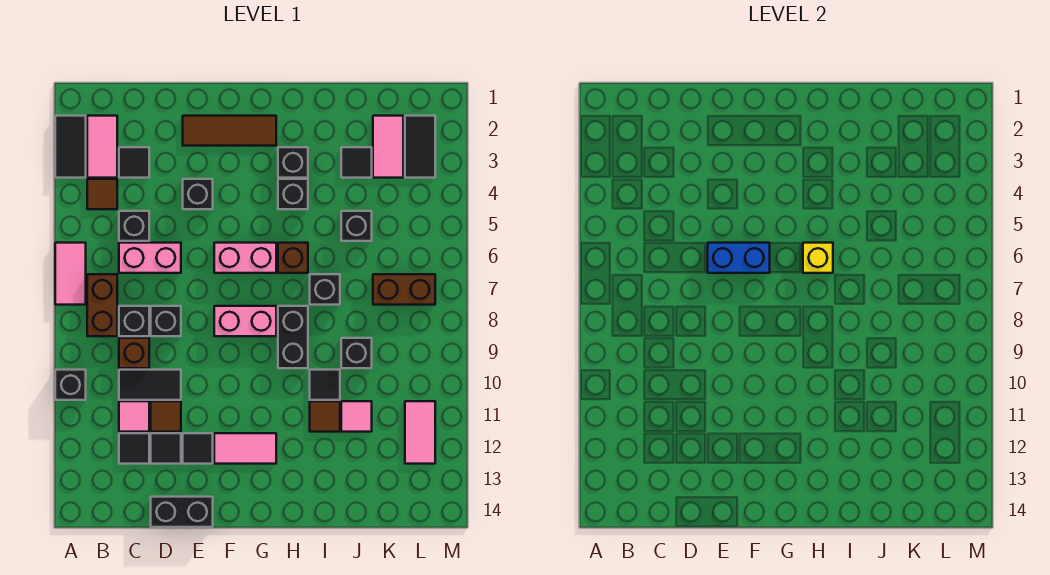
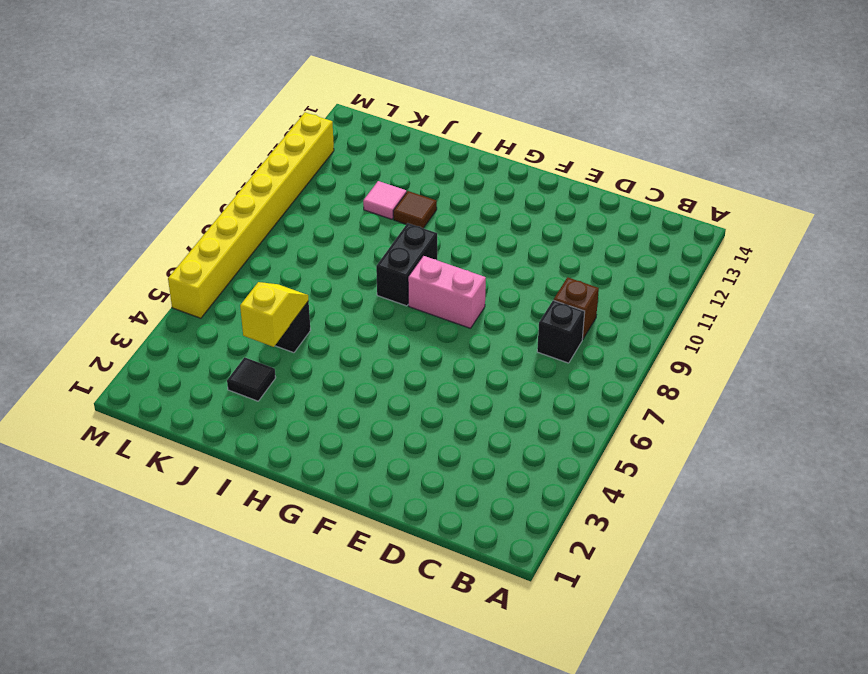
yellow slope J4:J5 level 2 top 4 -> none
yellow brick M5:M12 level 1 -> none
none -> black tile A2:A3 level 1
none -> pink tile A6:A7 level 1
none -> black brick A10 level 1
none -> pink tile B2:B3 level 1

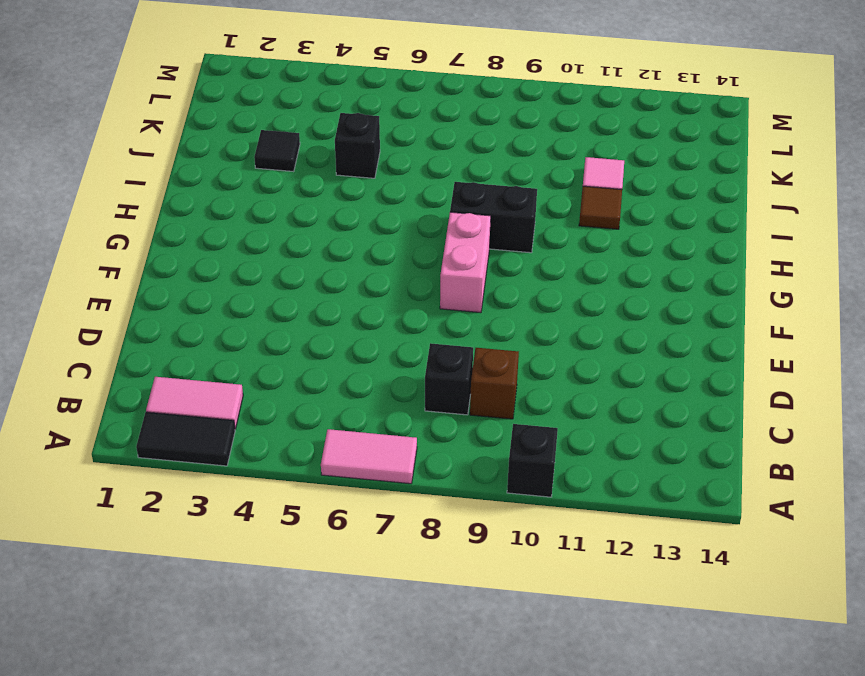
none -> brown tile B4 level 1
none -> brown brick B7:B8 level 1
none -> black tile C3 level 1
none -> black brick C5 level 1

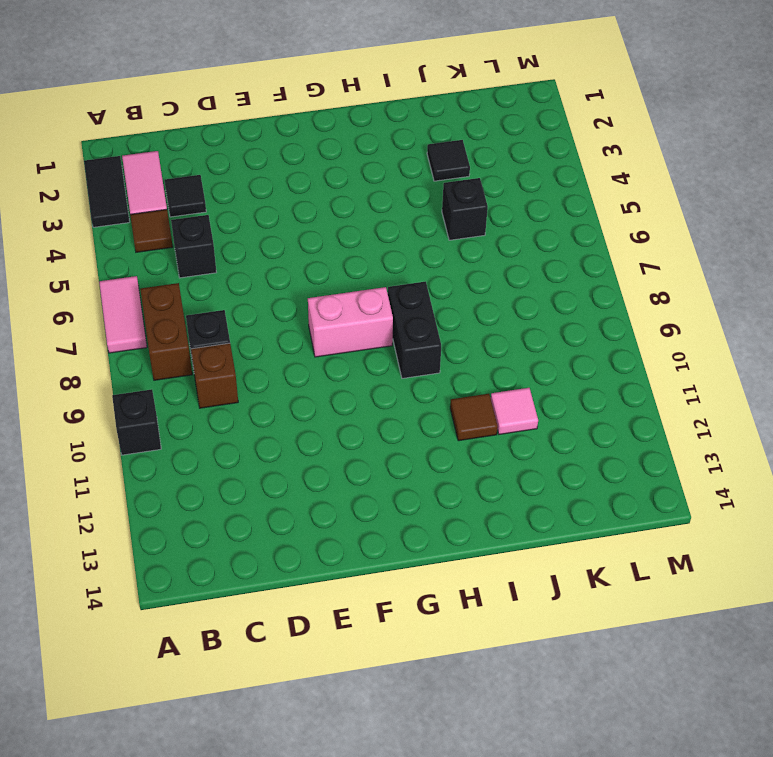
none -> pink brick C6:D6 level 1
none -> black tile C10:D10 level 1
none -> pink tile C11 level 1
none -> black tile C12 level 1

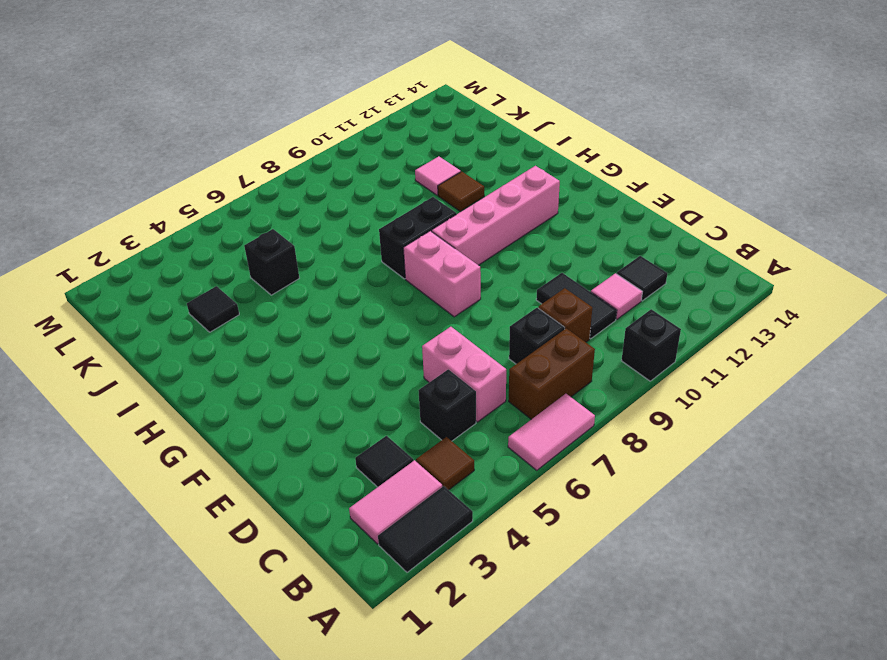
pink brick G9:G12 level 1 -> pink tile F12:G12 level 1
none -> black brick D8 level 1
none -> brown tile D11 level 1
none -> black tile D12 level 1
none -> black brick D14:E14 level 1

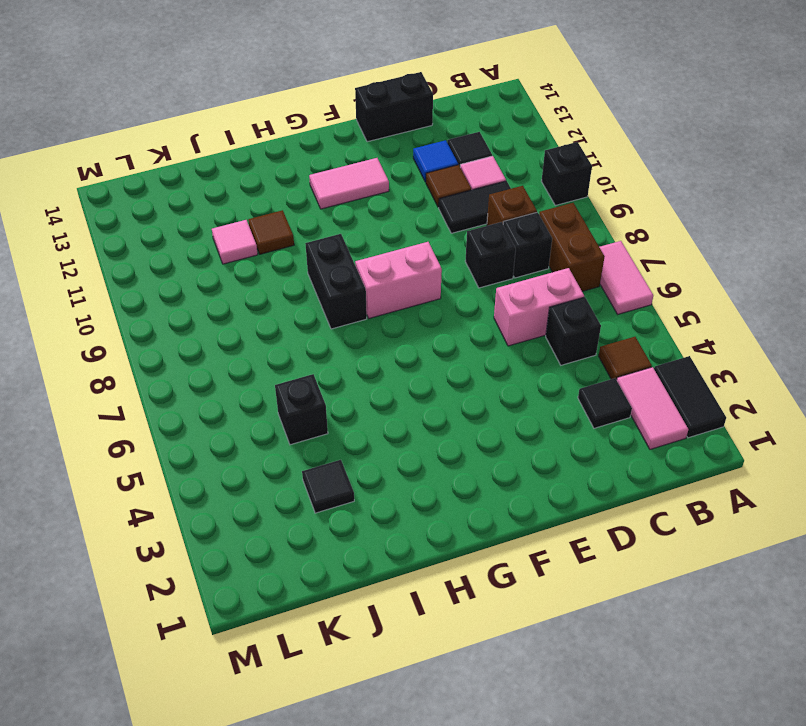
blue tile D12 level 1 -> black tile D12 level 1
none -> brown tile E2:G2 level 1
none -> black brick E4 level 1
none -> black tile E12 level 1
none -> pink brick F6:G6 level 1

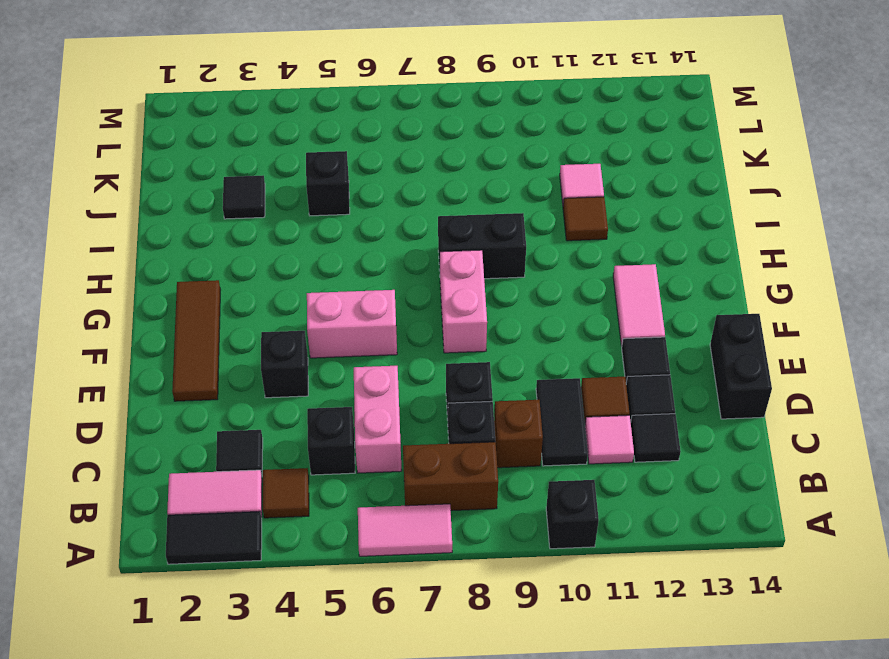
pink brick F5:F6 level 1 -> pink brick F6:G6 level 1
none -> black brick H3 level 1
none -> black brick H4 level 1
none -> brown brick H6 level 1
none -> black brick I7 level 1

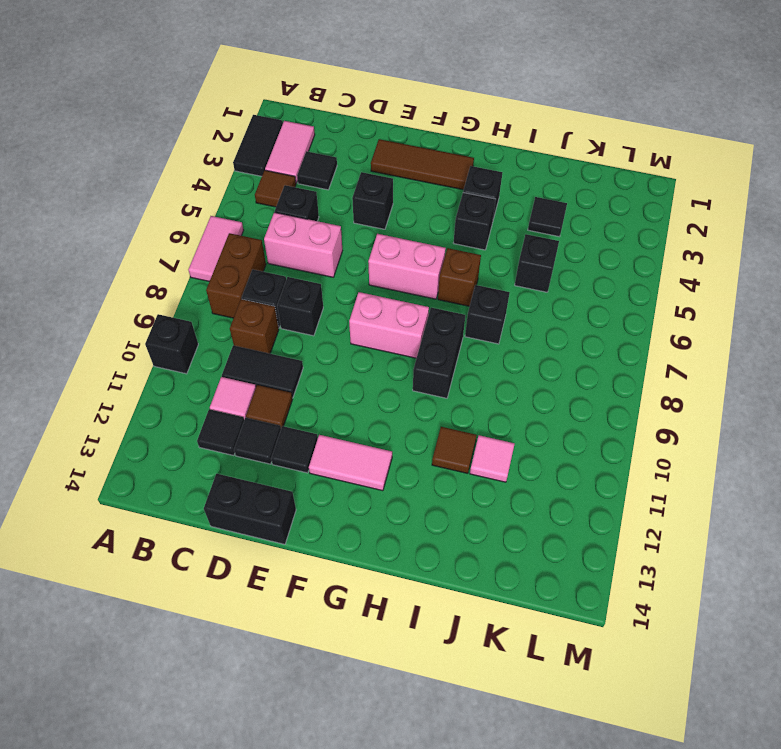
none -> black tile I10 level 1
none -> black brick J9 level 1
none -> pink tile K2:K3 level 1
none -> brown brick K7:L7 level 1

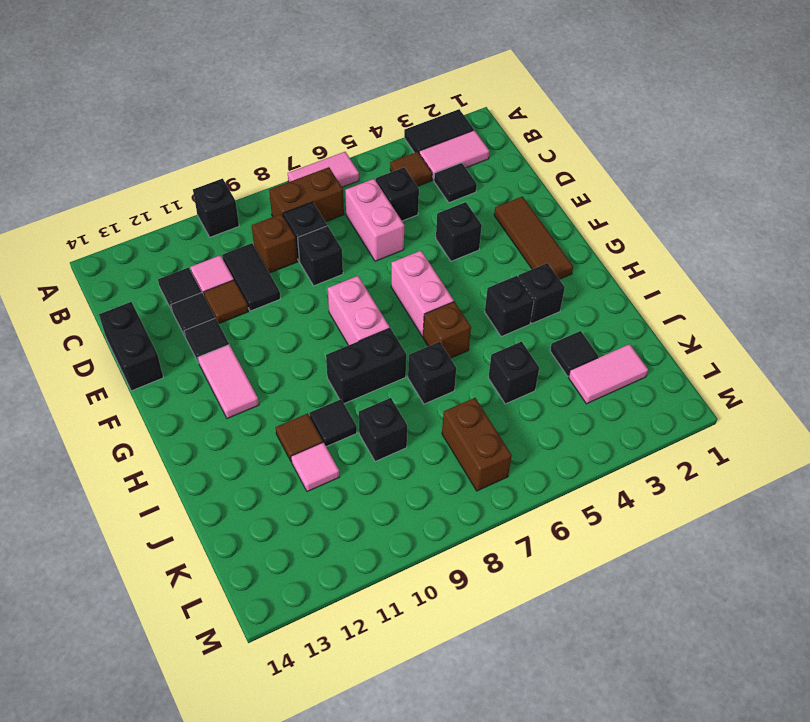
none -> black tile L2:L3 level 1
none -> pink tile L11:L12 level 1
none -> blue brick E6:F6 level 2
none -> yellow brick H6 level 2

